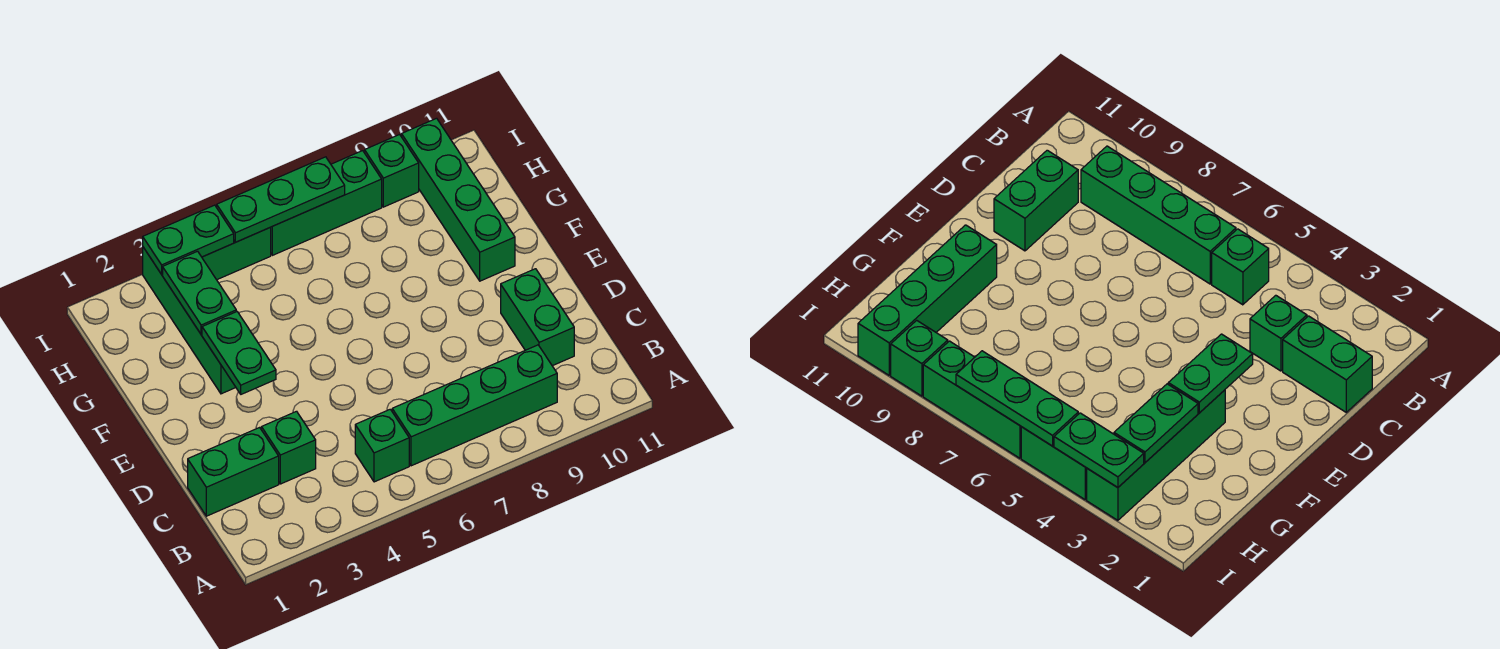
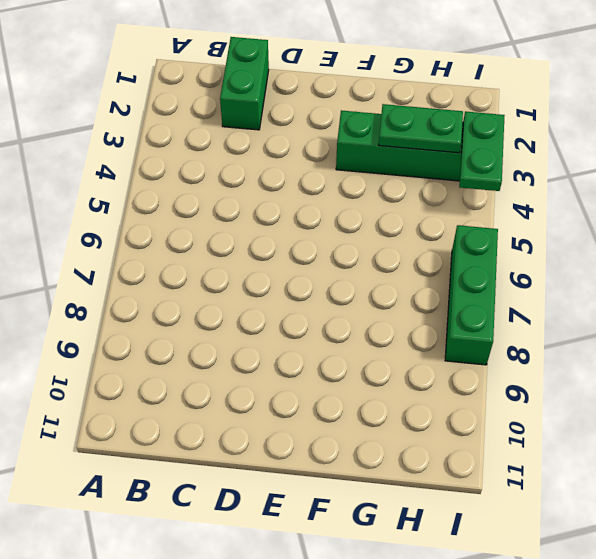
none -> green brick B5 level 1
none -> green brick B6:B9 level 1
none -> green brick C3 level 1

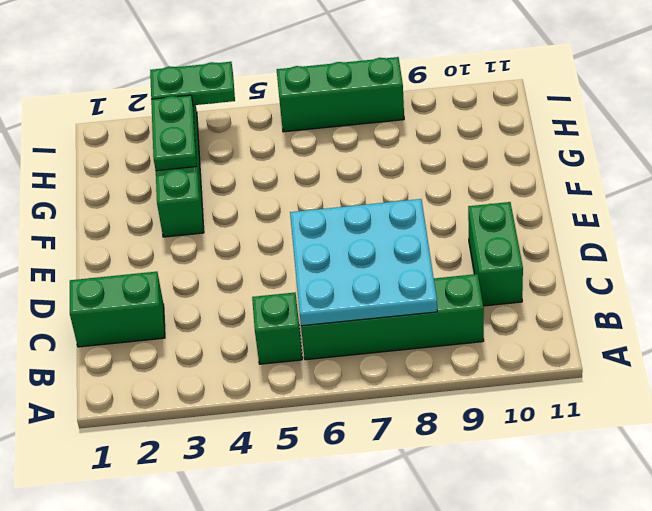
cyan plate B6:D8 level 2 -> none
none -> green brick C3 level 1
none -> green brick F10:I10 level 1
none -> green brick I4:I5 level 1

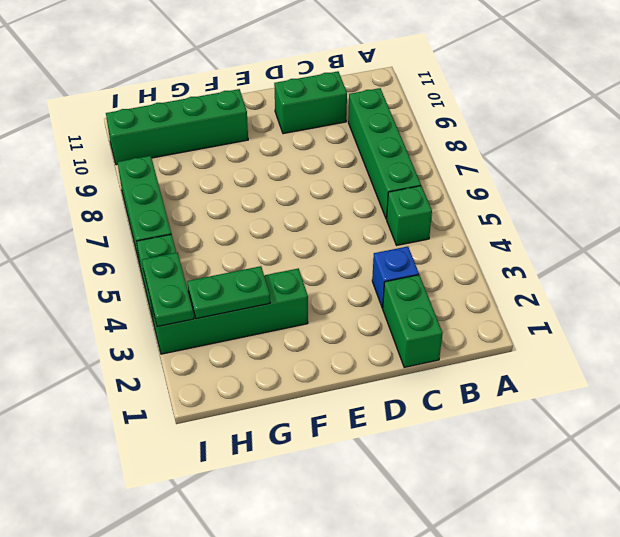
blue brick C3 level 1 -> green brick C3 level 1
none -> green brick I9 level 1
none -> green plate E3:F3 level 2
none -> green plate I5:I7 level 2

